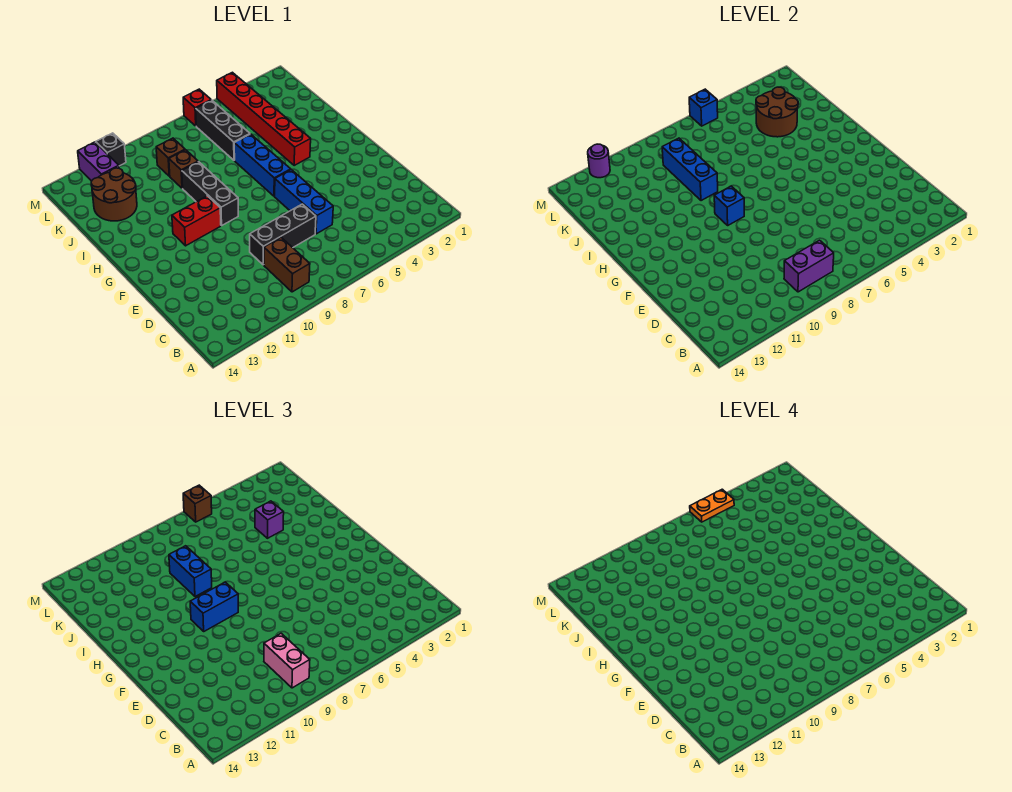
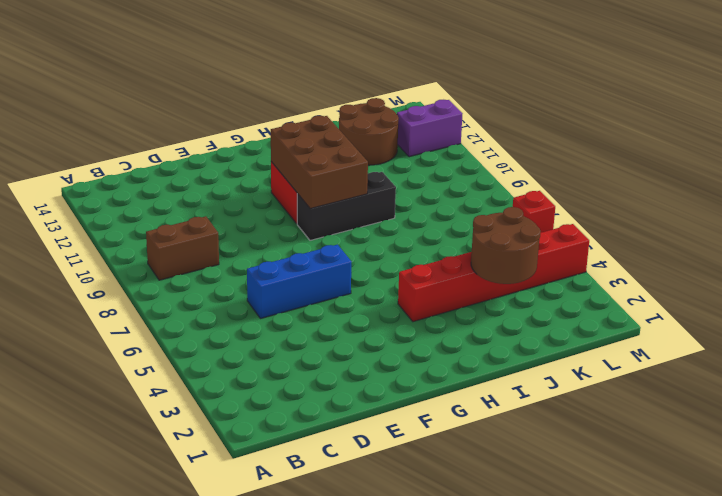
brown brick G9:H11 level 2 -> blue brick G9 level 2
none -> black brick D7:D9 level 1
none -> blue brick G6:I6 level 1
none -> black brick J6:L6 level 1

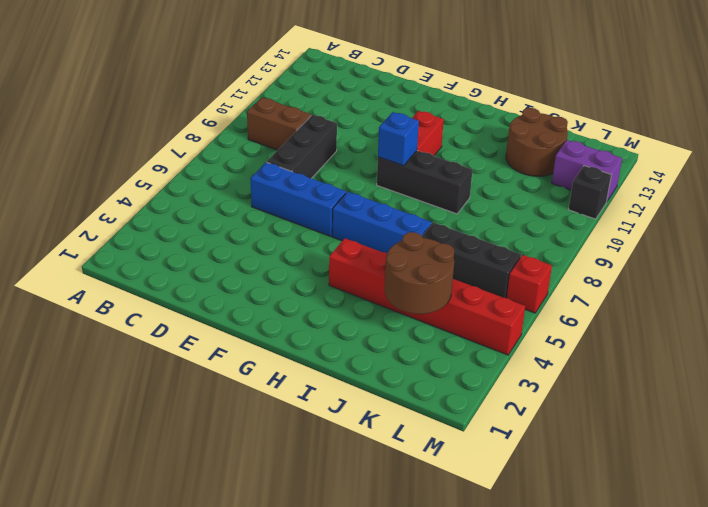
none -> brown brick J9 level 1
none -> brown brick K9 level 1
none -> purple brick B8:B9 level 2

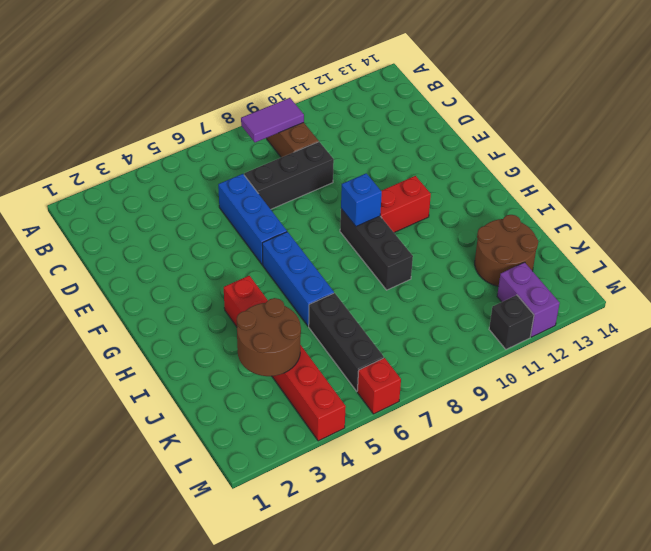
purple tile B8:B9 level 2 -> purple brick B8:B9 level 2
none -> brown brick J9 level 1
none -> brown brick K9 level 1
none -> blue brick I9:K9 level 2

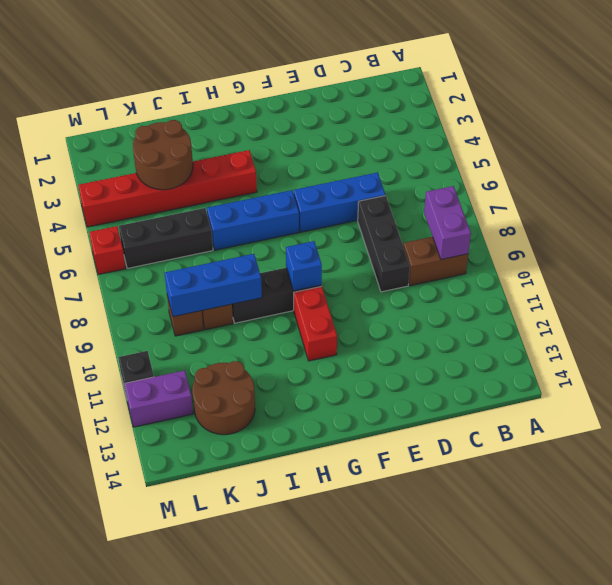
none -> blue brick M6 level 2
none -> purple round brick M12 level 2
none -> pink brick B9:C9 level 3

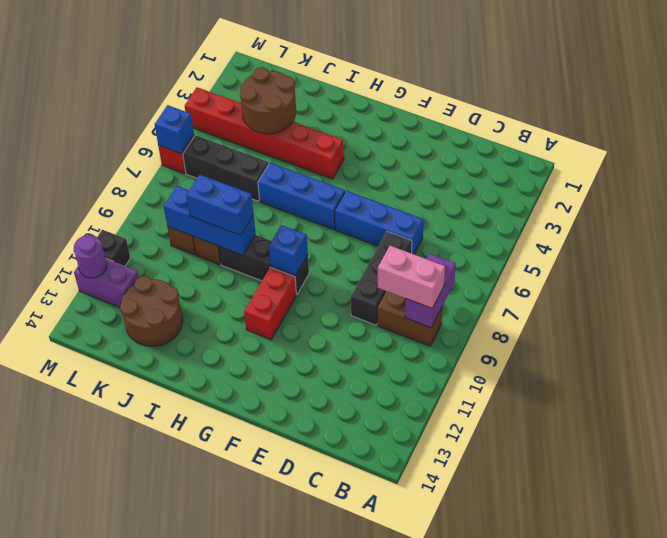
none -> blue brick G9:G10 level 3
none -> purple brick J4 level 3
none -> brown brick M6 level 3

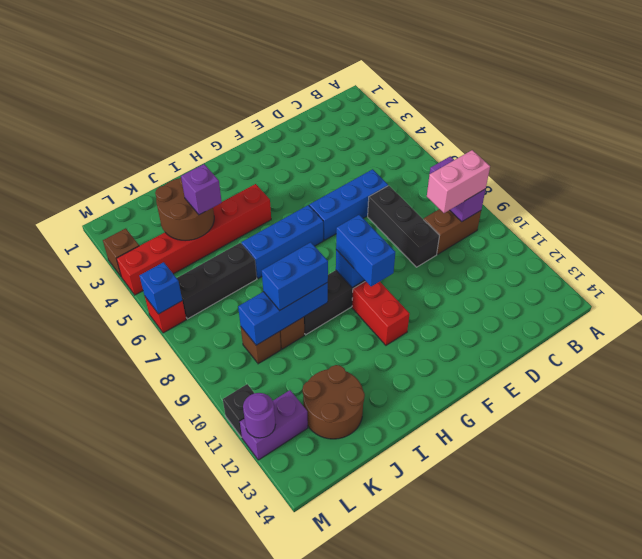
brown brick M3 level 1 -> brown brick M6 level 3
none -> orange plate M5:M6 level 4

